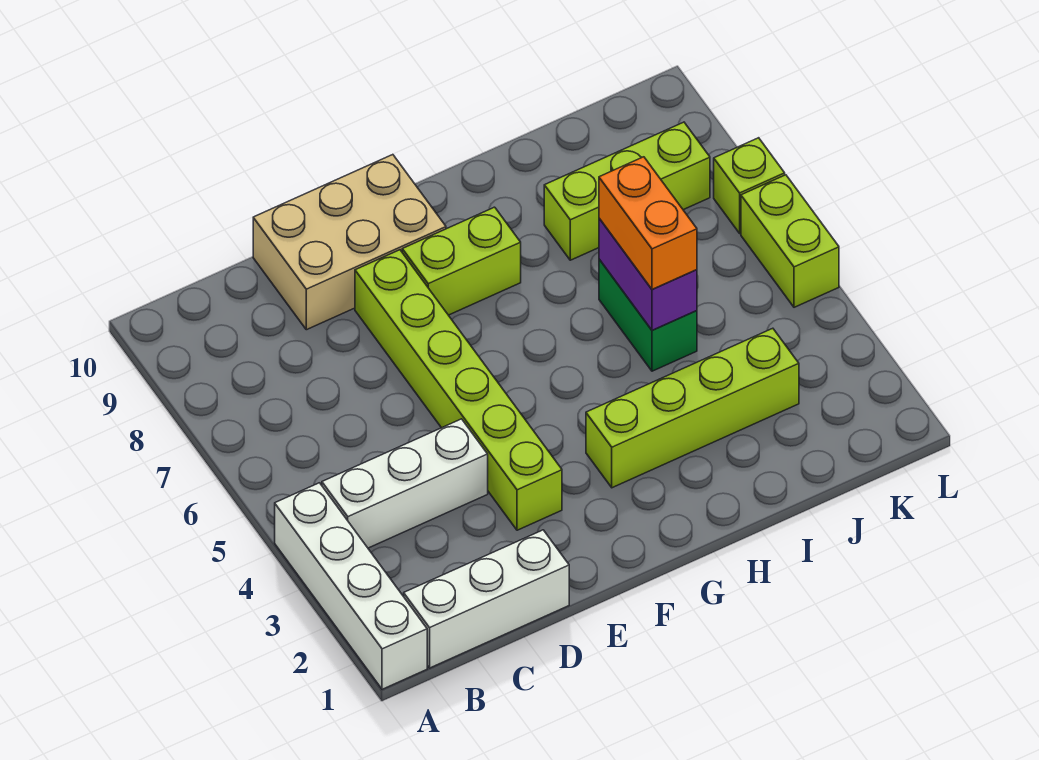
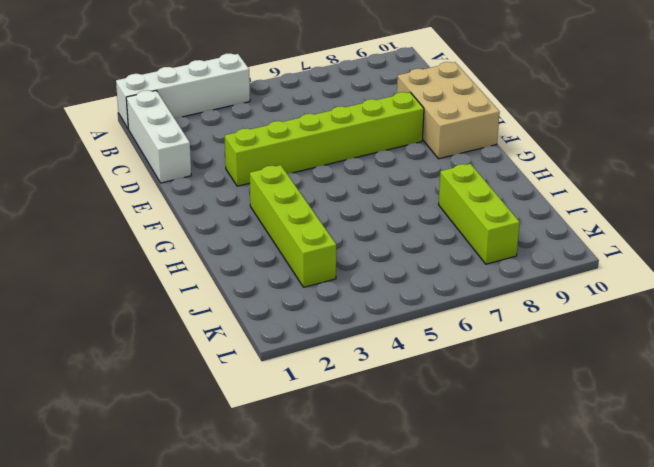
none -> white brick B4:D4 level 1
none -> lime brick F8:G8 level 1
none -> green brick I5:I6 level 1

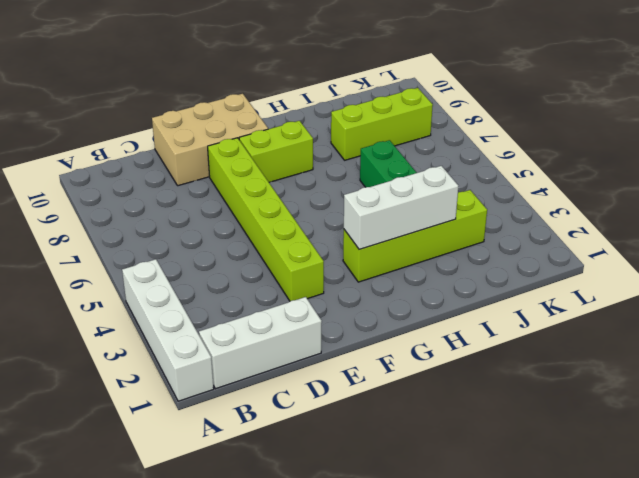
white brick G3:I3 level 2 -> white brick B4:D4 level 1
none -> lime brick L5:L6 level 1
none -> lime brick L7 level 1
none -> purple brick I5:I6 level 2

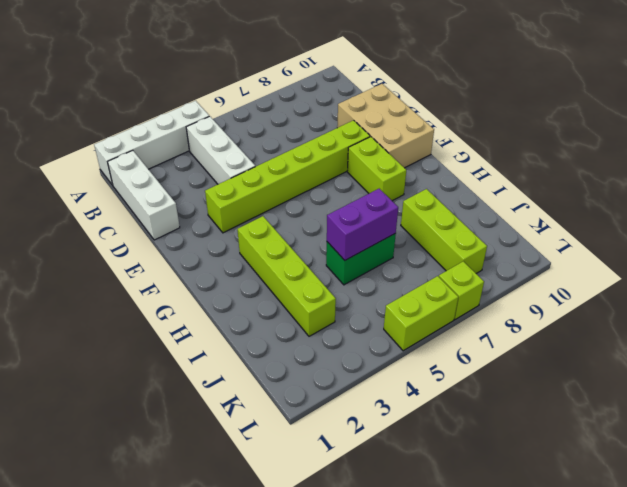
none -> orange brick I5:I6 level 3

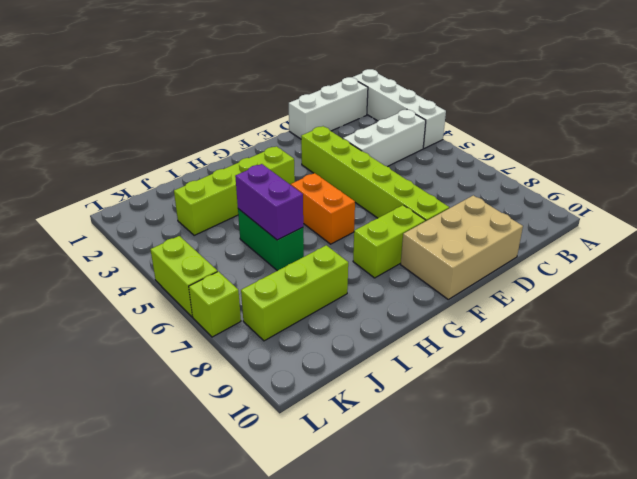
orange brick G5:G6 level 1 -> orange brick I5:I6 level 3

